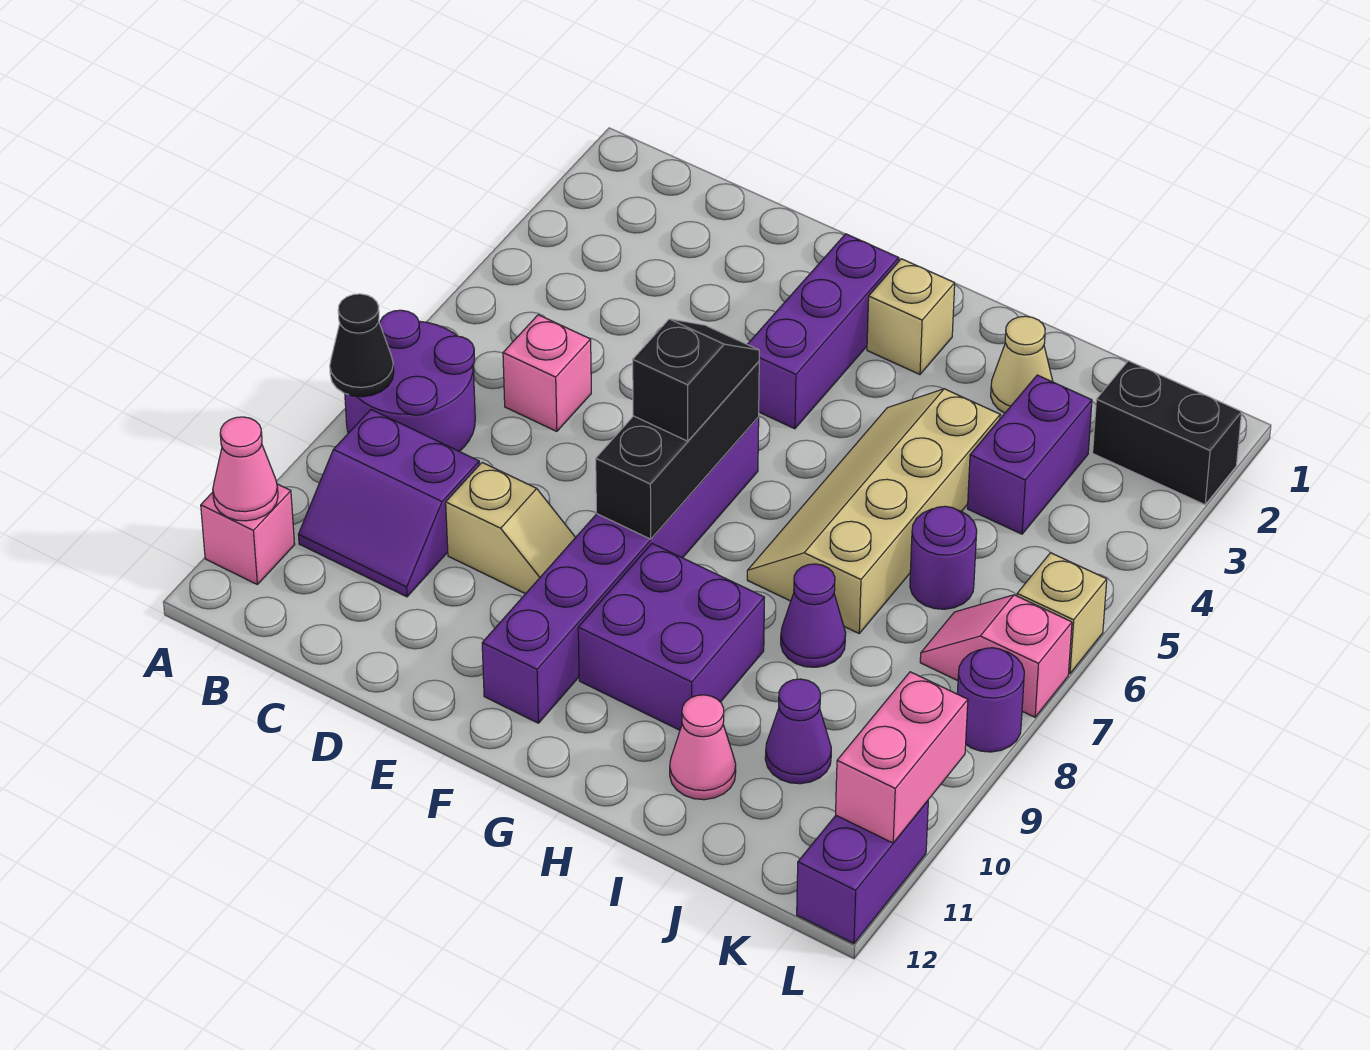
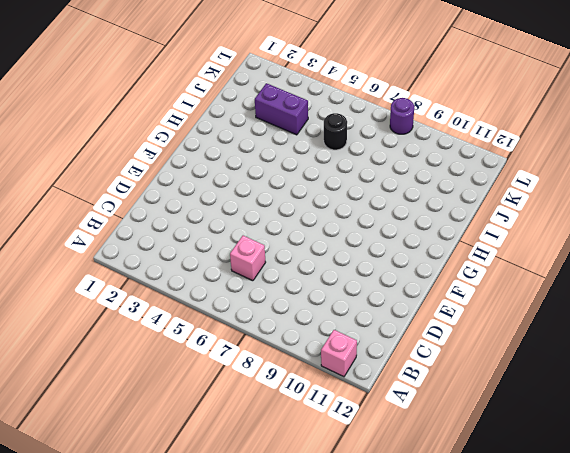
black round brick J6 level 1 -> purple round brick J6 level 1
none -> purple round brick A7:B8 level 1
none -> purple slope B9:C10 level 1 top 9
none -> tan slope D9:E9 level 1 top D

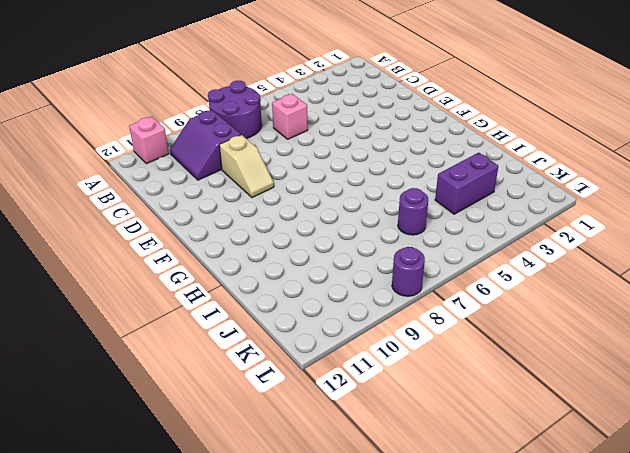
none -> purple brick F2:F4 level 1
none -> purple brick F6:F11 level 1
none -> tan brick G2 level 1

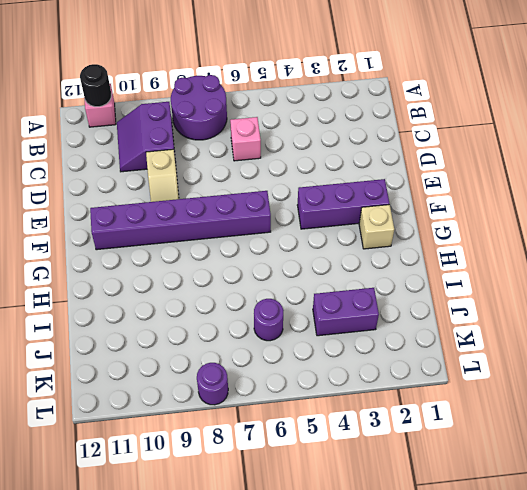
black round brick A11 level 2 -> pink cone A11 level 2
none -> purple brick G9:H10 level 1
none -> tan slope H4:I7 level 1 top I
none -> tan cone I2 level 1

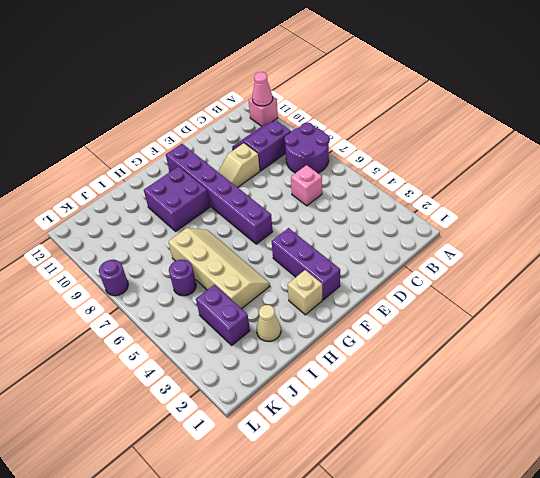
none -> purple cone I8 level 1
none -> pink cone I11 level 1
none -> purple cone J10 level 1

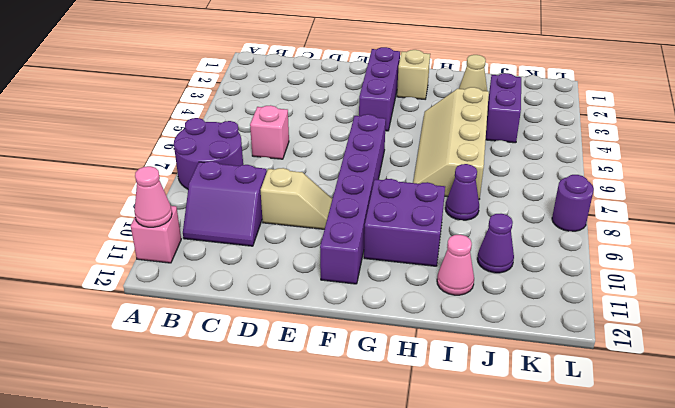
none -> purple round brick J6 level 1
none -> black brick K2:L2 level 1
none -> pink slope K7:L7 level 1 top L

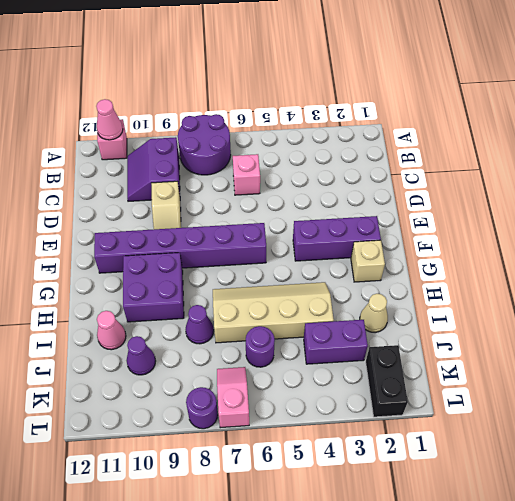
none -> tan brick L6 level 1
none -> purple brick L11:L12 level 1
none -> black cone A8 level 2

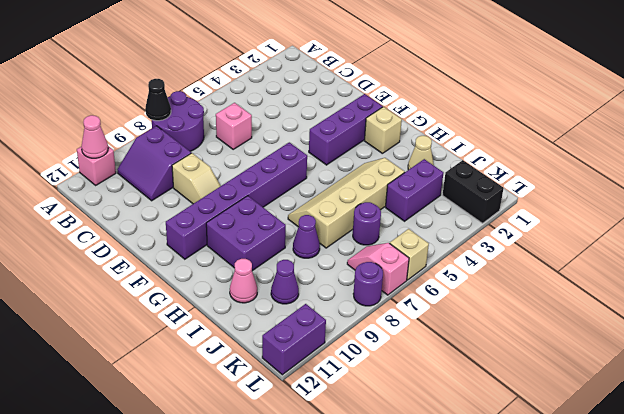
none -> black brick F6:F8 level 2
none -> pink brick L10:L11 level 2
none -> black slope F6:F7 level 3 top 7

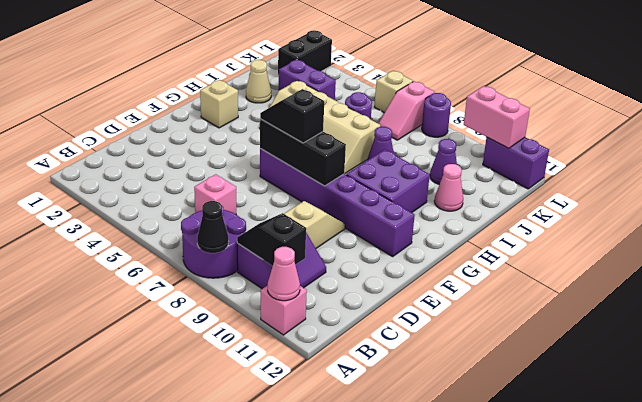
black slope B9:B10 level 2 top 10 -> none
none -> purple brick F2:F4 level 1

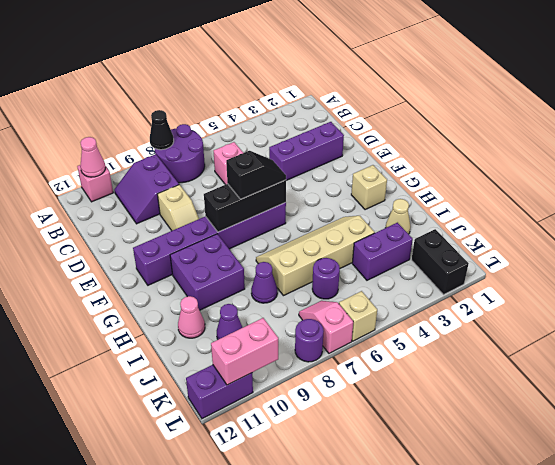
purple brick D2:D4 level 1 -> purple brick F2:F4 level 1

